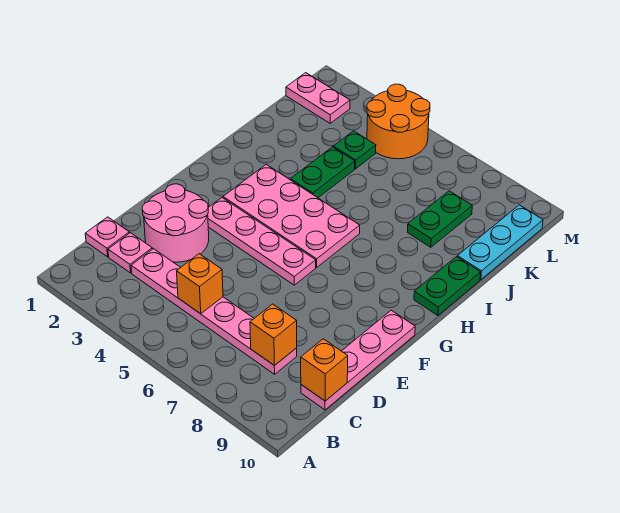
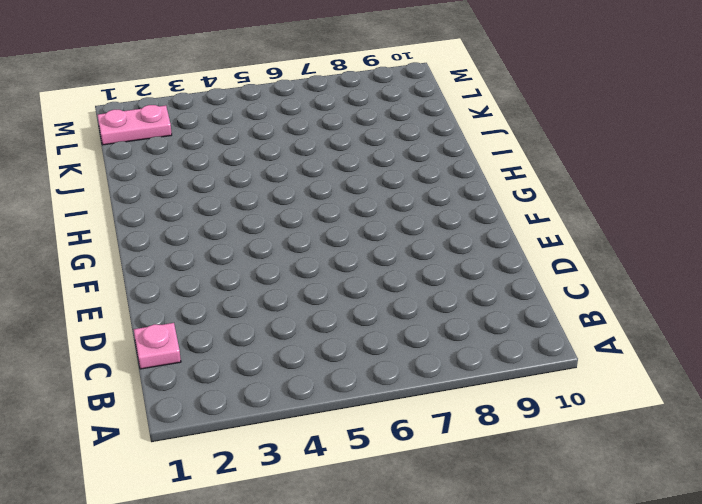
none -> pink plate C2 level 1
none -> pink plate C3:C8 level 1
none -> pink plate C10:F10 level 1

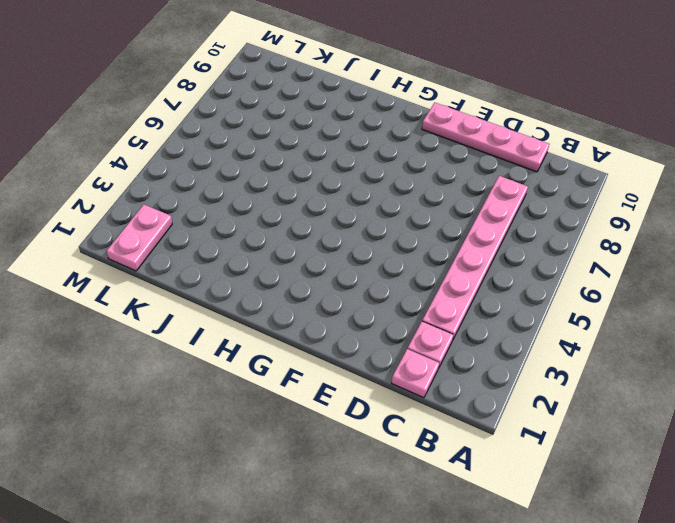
none -> pink round brick D2:E3 level 1
none -> pink plate F3:F6 level 1
none -> pink plate G3:H6 level 1

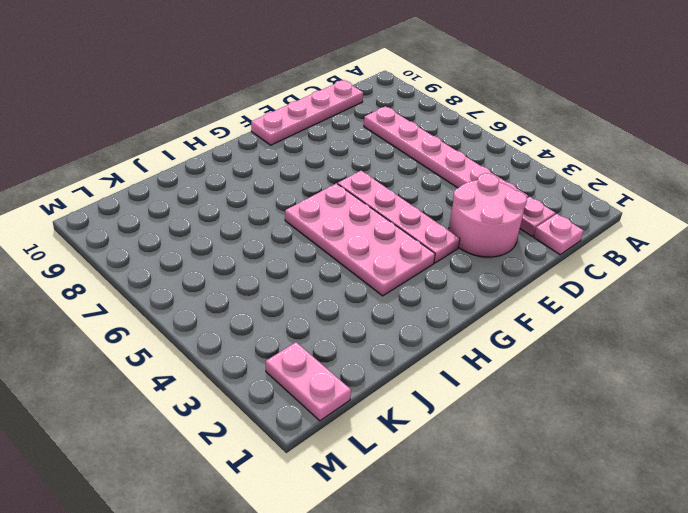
none -> green plate H10:I10 level 1
none -> green plate I4:J4 level 1
none -> green plate J8:K8 level 1

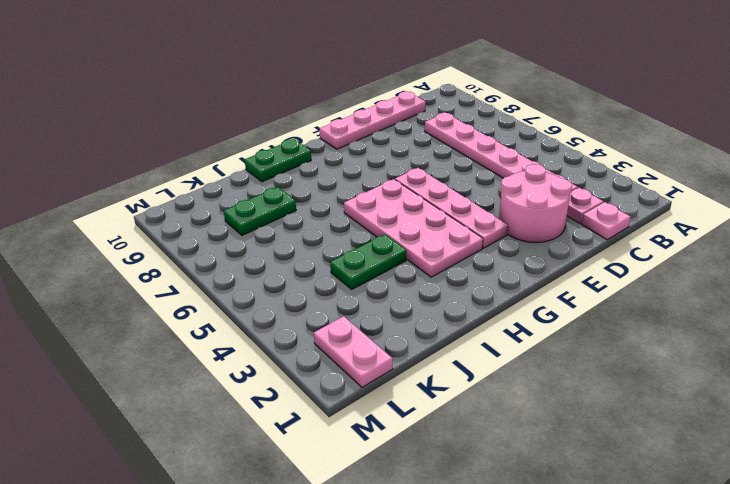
none -> cyan plate J10:L10 level 1
none -> green plate K4 level 1
none -> orange round brick L4:M5 level 1

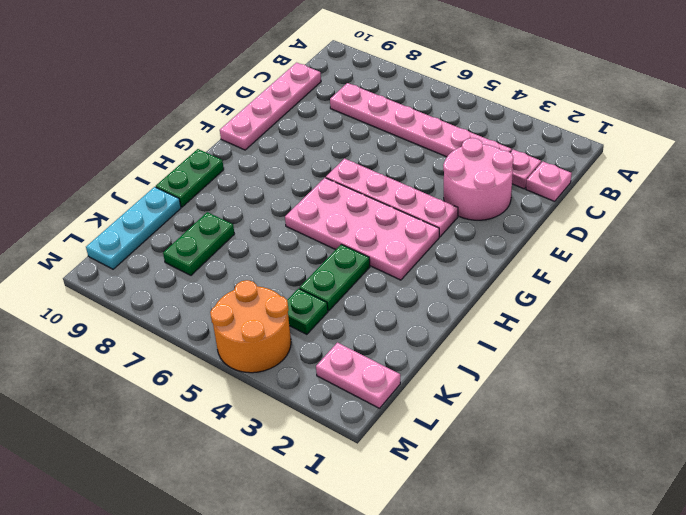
none -> orange brick C5 level 2
none -> orange brick C8 level 2
none -> orange brick C10 level 2

